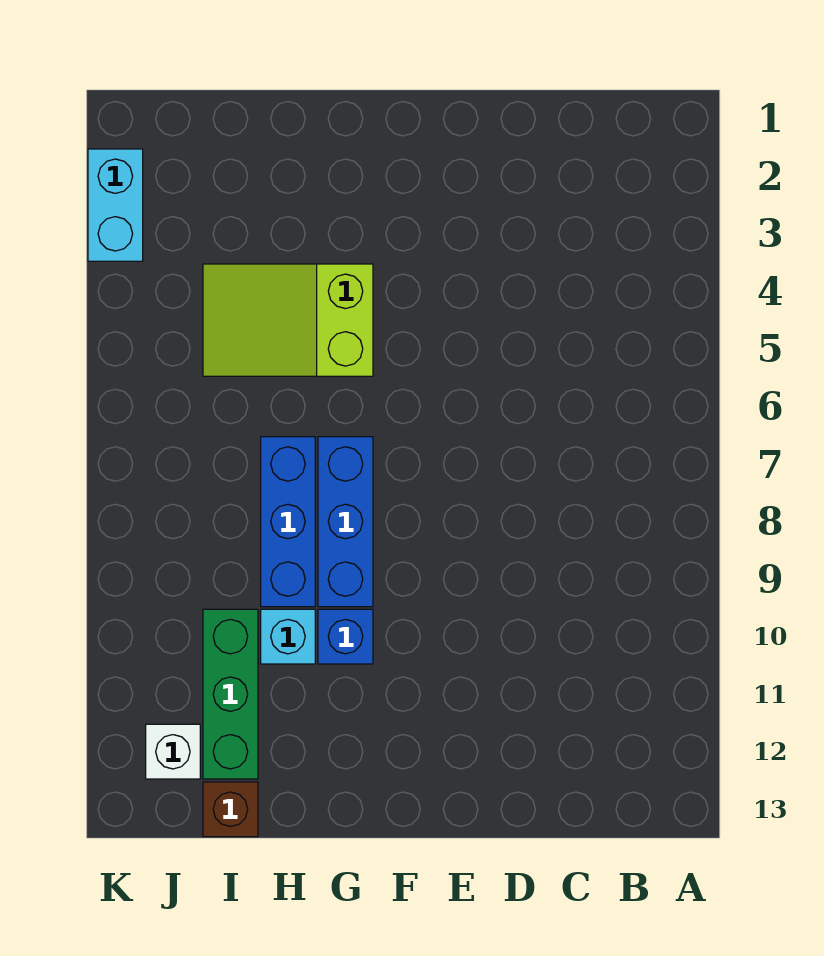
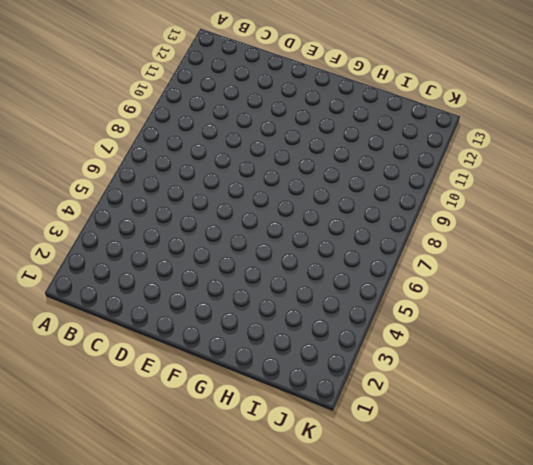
none -> lime slope G4:I5 level 1 top G
none -> blue brick G7:G9 level 1

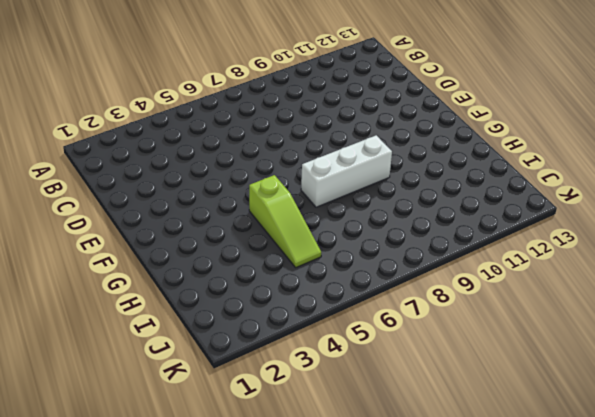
lime slope G5:I5 level 1 top G -> lime slope G4:I5 level 1 top G
white brick G7:G9 level 1 -> blue brick G7:G9 level 1
none -> blue brick G10 level 1
none -> blue brick H7:H9 level 1

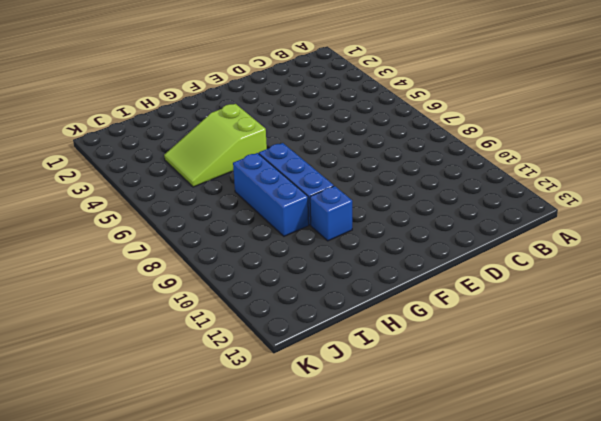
none -> cyan brick H10 level 1
none -> green brick I10:I12 level 1

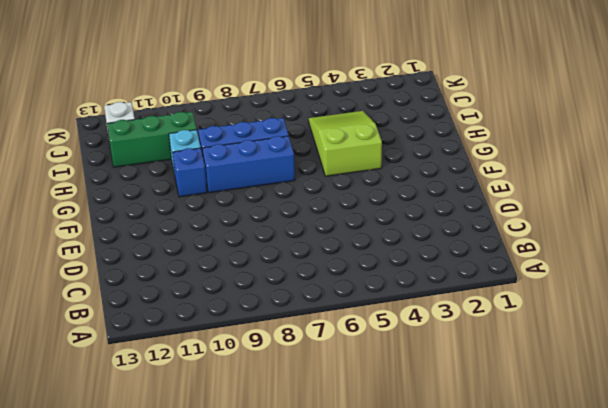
none -> brown brick I13 level 1
none -> cyan brick K2:K3 level 1

